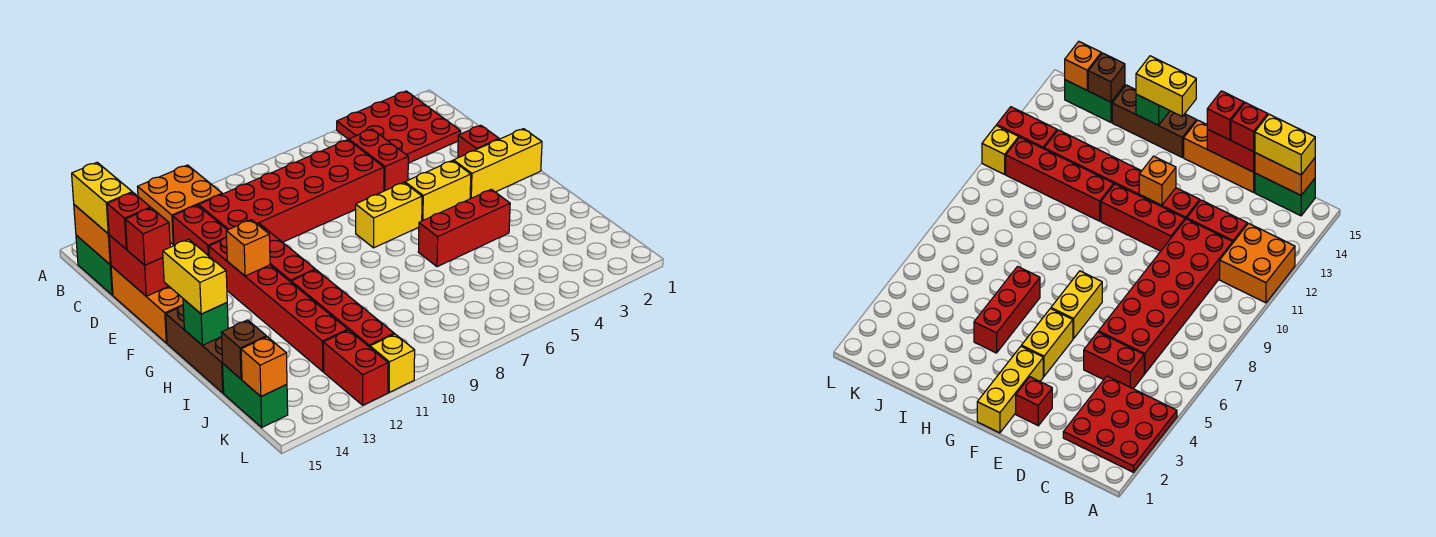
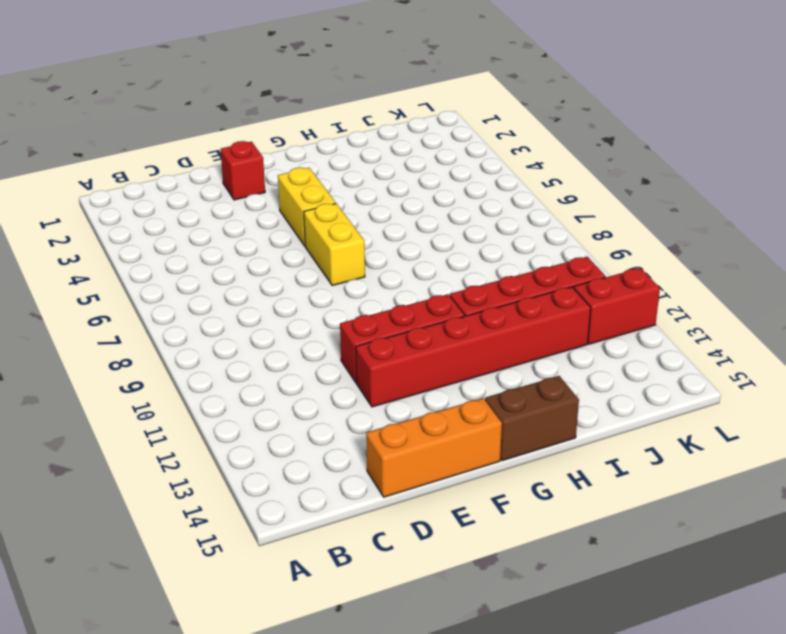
brown brick G15:H15 level 1 -> brown brick G15:I15 level 1
none -> red plate A2:C4 level 1
none -> orange brick A11:B12 level 1
none -> green brick B15:C15 level 1

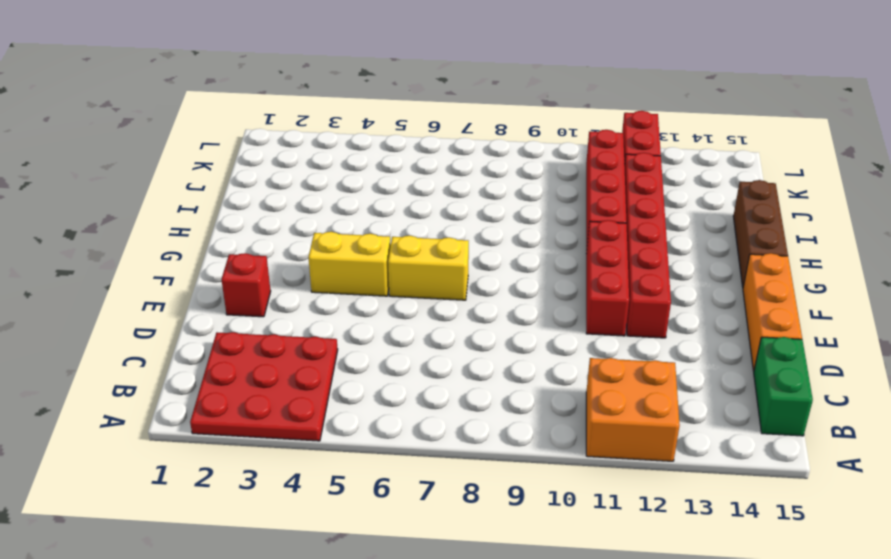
none -> red brick C5:D5 level 1
none -> red brick C6:D11 level 1
none -> red brick C12:D12 level 1

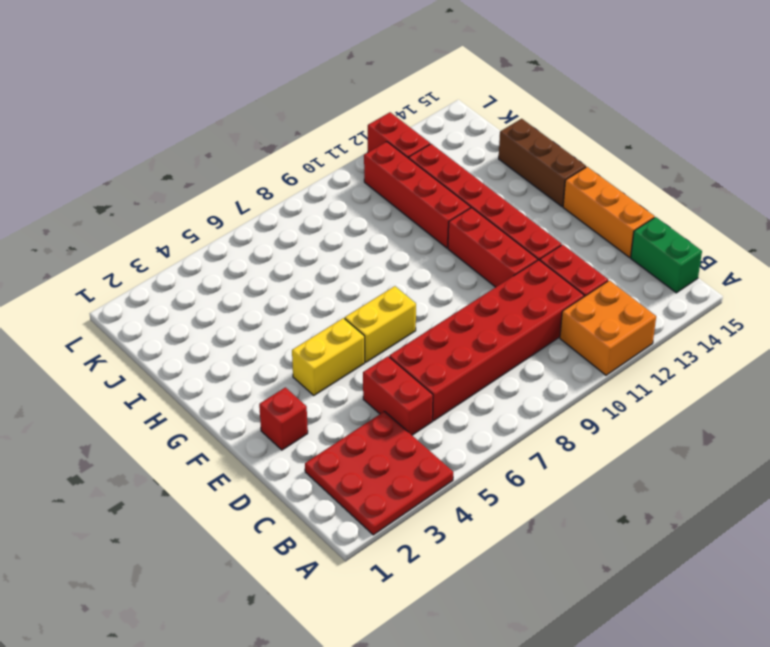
none -> yellow brick F1:F3 level 1
none -> red brick H4:H6 level 1
none -> green brick J15:K15 level 1

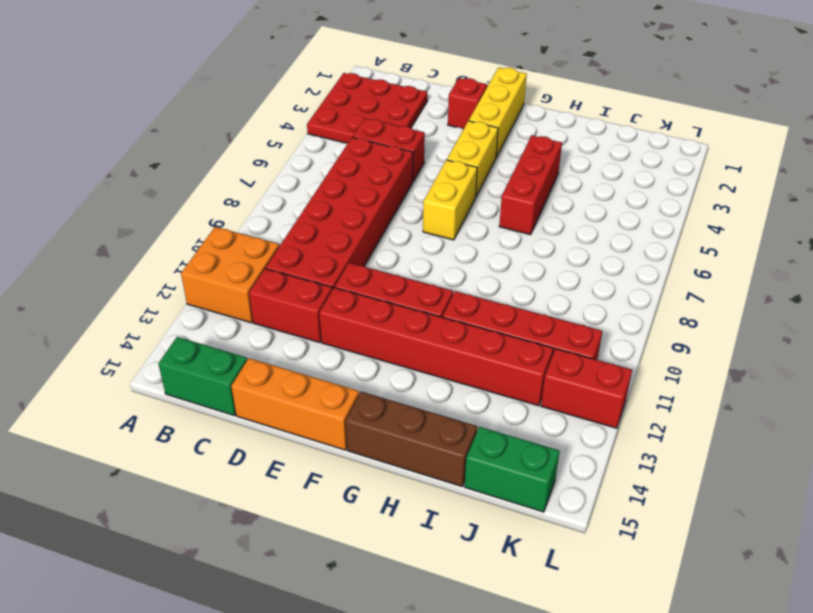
none -> yellow brick L11 level 1
none -> orange brick B15:C15 level 2
none -> red brick D15:E15 level 2

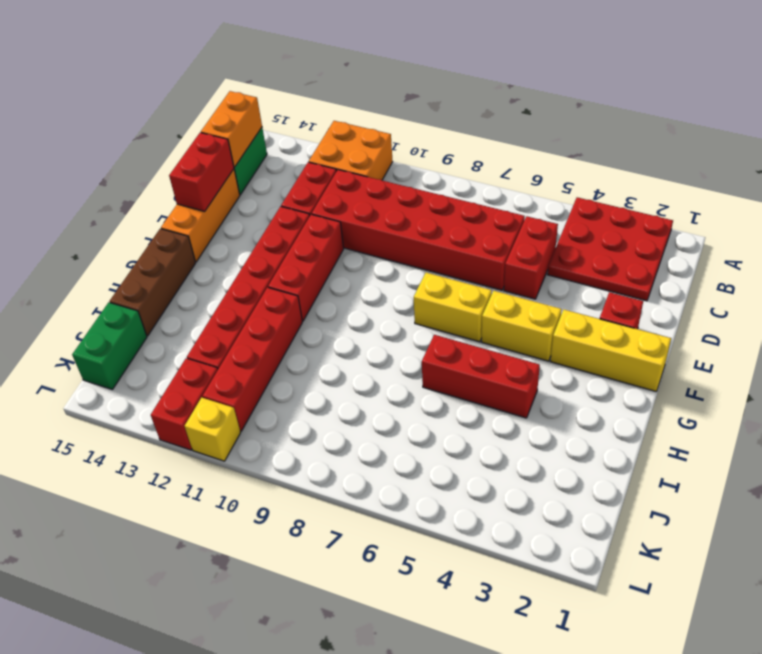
none -> orange brick F12 level 2
none -> green brick H15 level 2
none -> brown brick J15 level 2

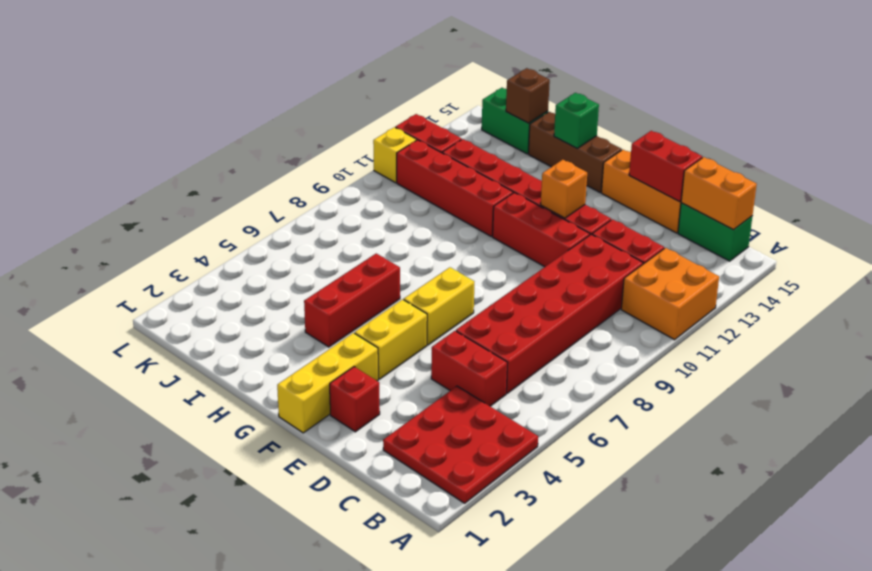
none -> orange brick K15 level 2
none -> yellow brick B15:C15 level 3
none -> red brick D15 level 3

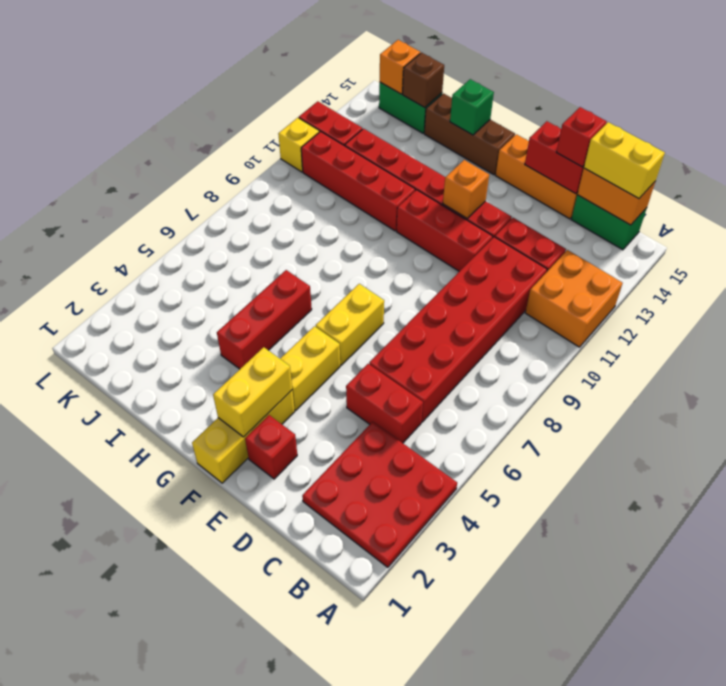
yellow brick F2:F3 level 2 -> yellow brick G15:H15 level 3
none -> red brick E15 level 3

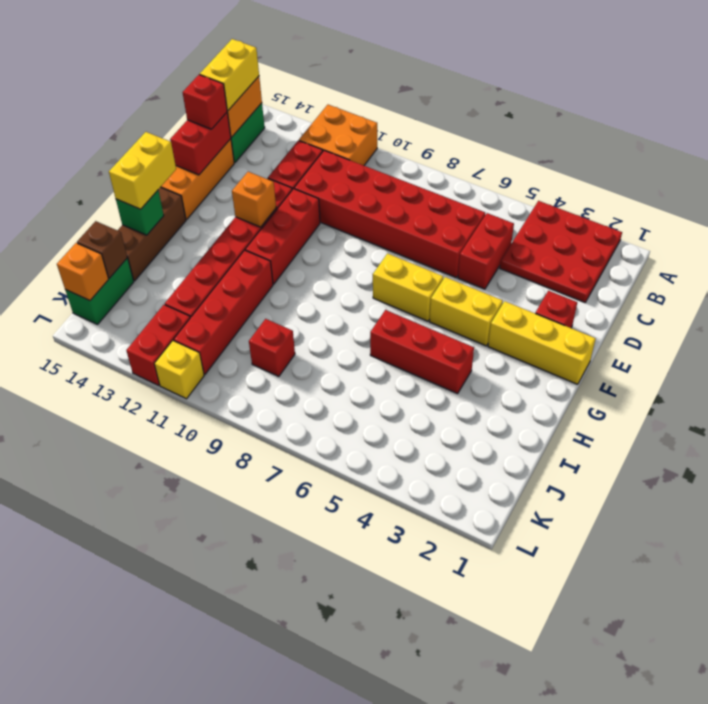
red brick J9 level 1 -> red brick E15 level 3

